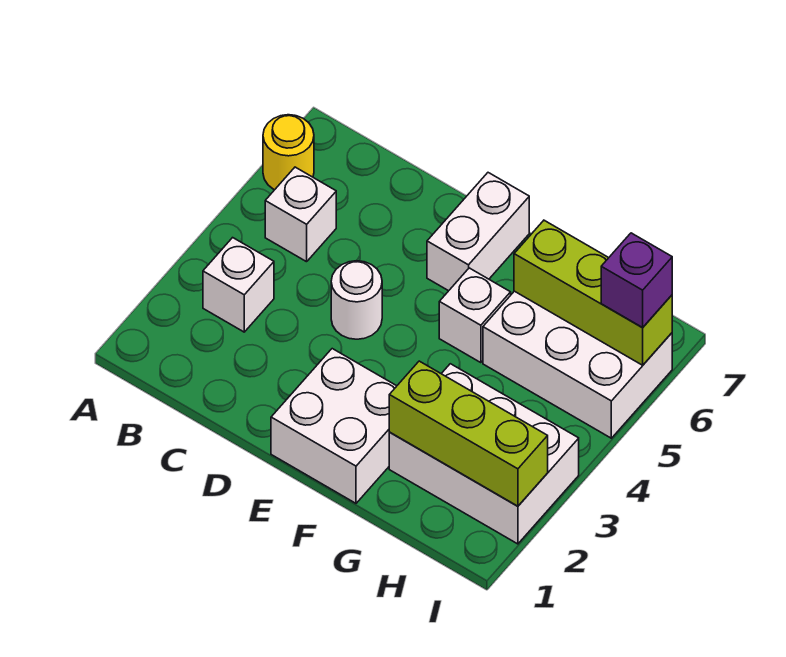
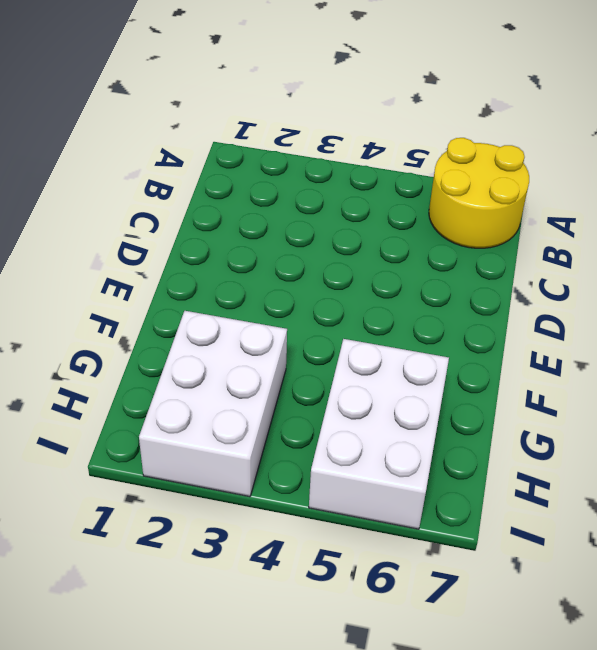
yellow round brick A6:B7 level 1 -> yellow round brick A6 level 1
none -> white brick B3 level 1
none -> white brick B5 level 1
none -> white round brick D4 level 1

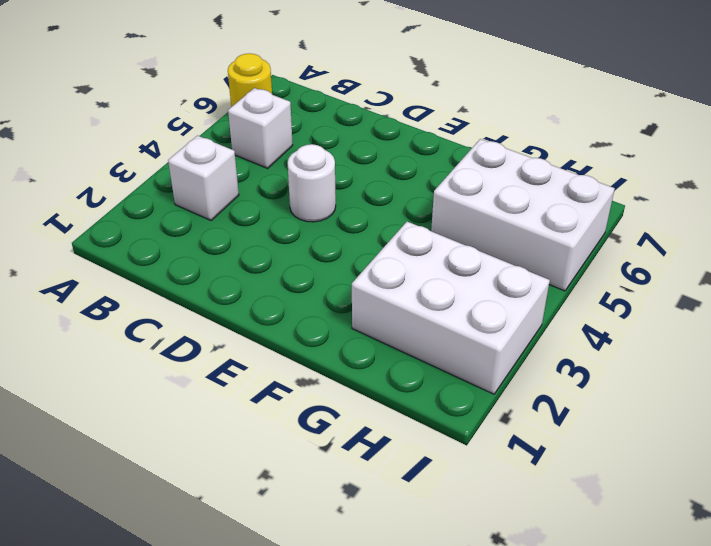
none -> white brick E1:F2 level 1
none -> white brick E6:E7 level 1
none -> white brick F5 level 1

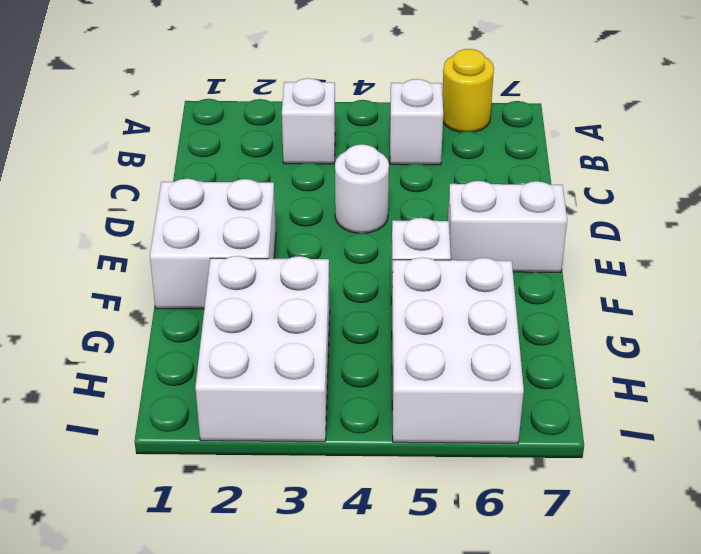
none -> lime brick G2:I2 level 2
none -> lime brick G6:I6 level 2
none -> purple brick I6 level 3

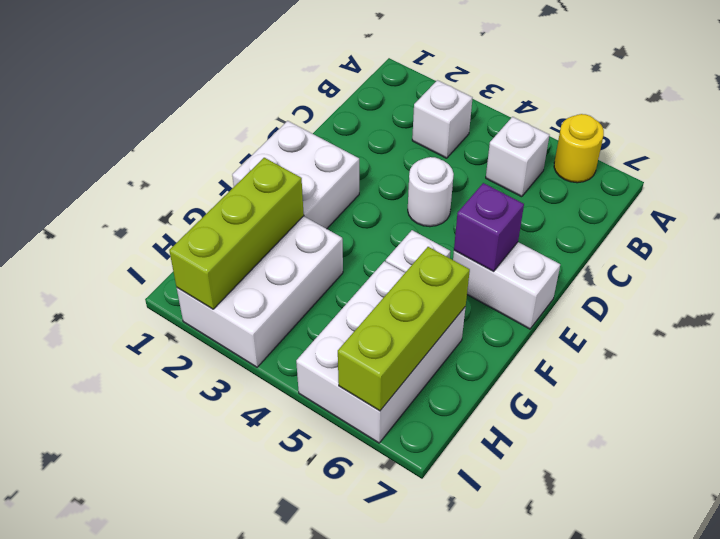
purple brick E6 level 2 -> purple brick I6 level 3

